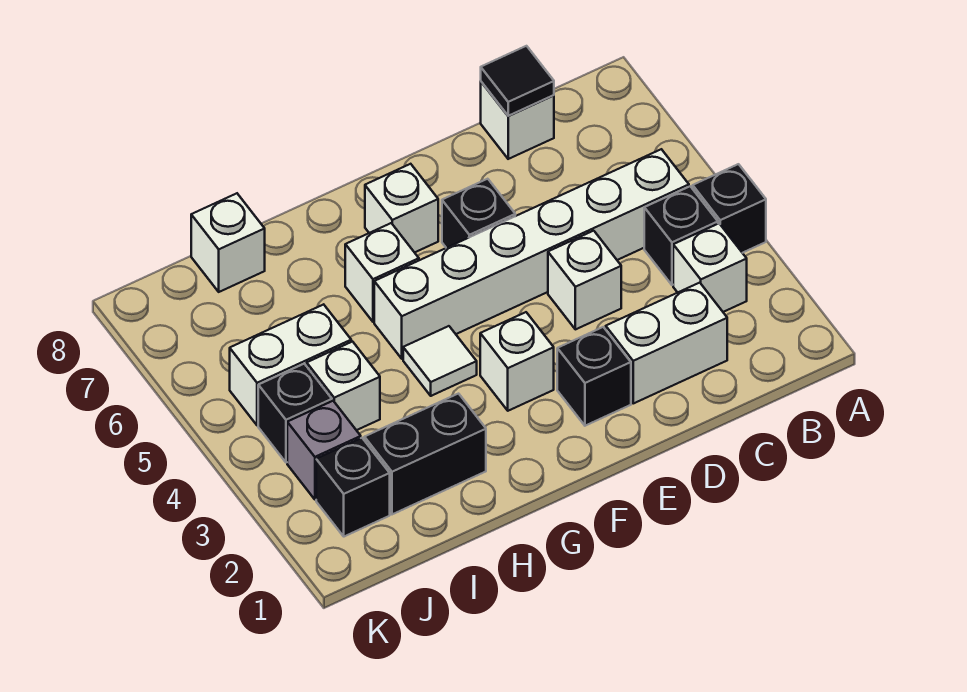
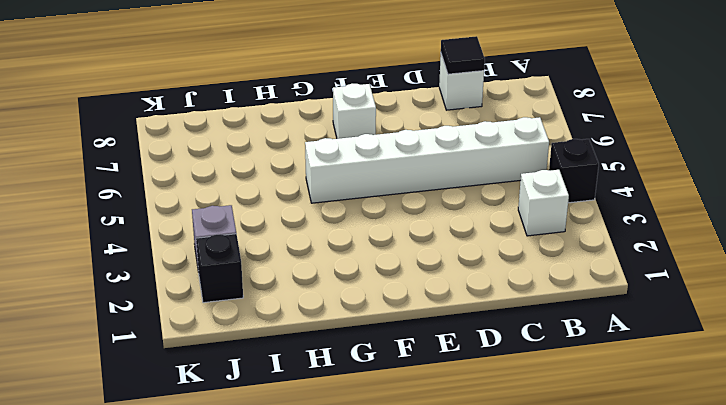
none -> black brick B4 level 1
none -> white brick C2:D2 level 1
none -> white brick D4 level 1

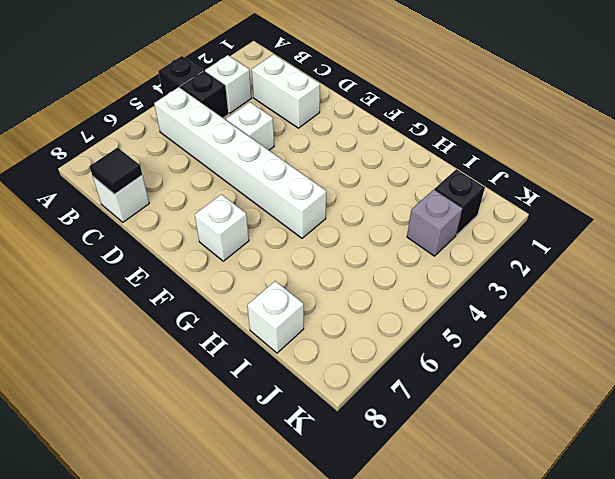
none -> black brick E2 level 1
none -> black brick E6 level 1
none -> white brick F3 level 1

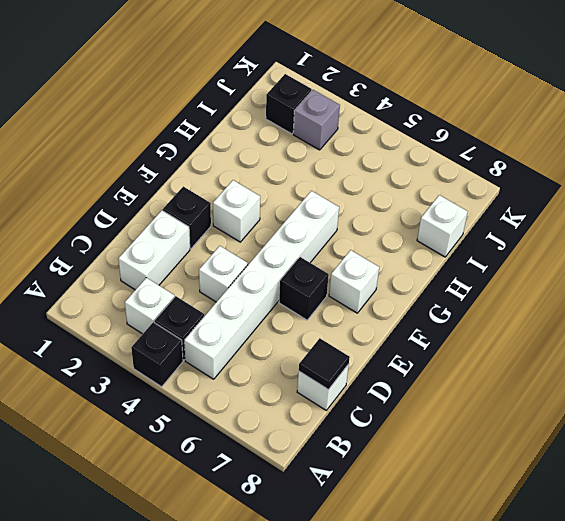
none -> white tile G4 level 1
none -> white brick G6 level 1
none -> black brick H2:I2 level 1

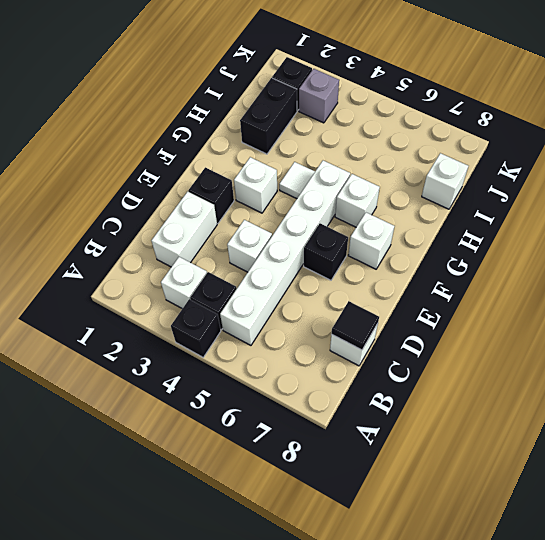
none -> white brick I4 level 1
none -> white brick I5:J5 level 1
none -> black brick J4 level 1

